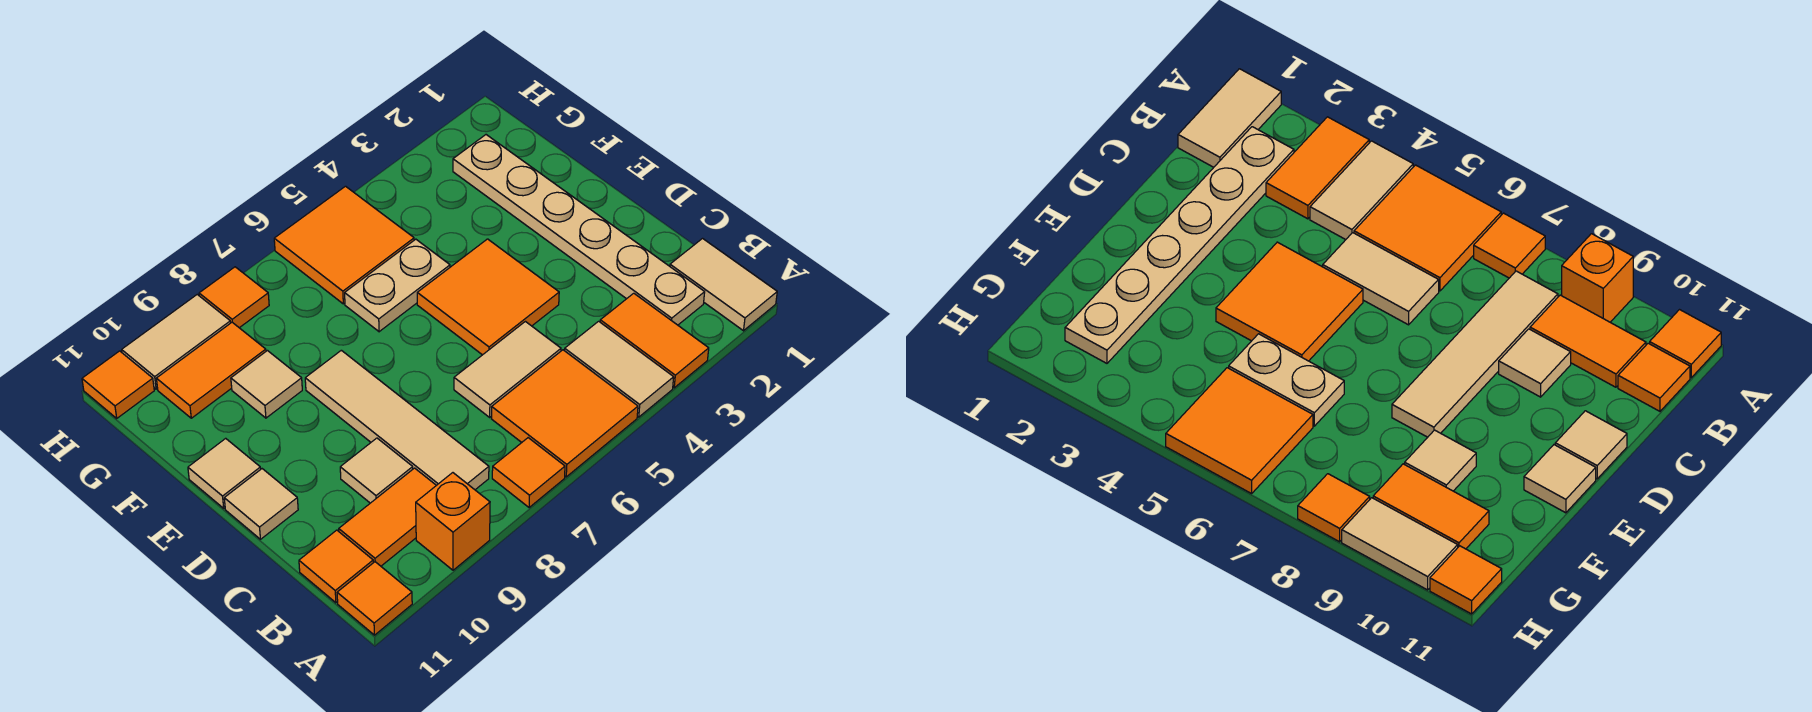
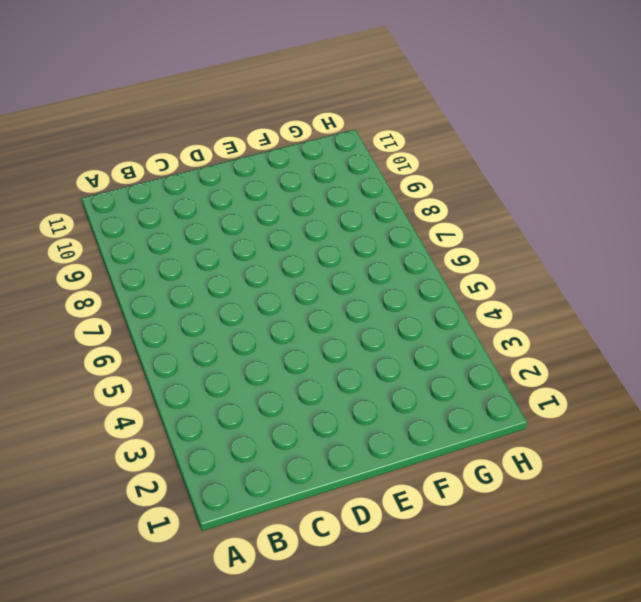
none -> tan tile A1:B1 level 1
none -> orange tile A3:B3 level 1
none -> tan tile A4:B4 level 1

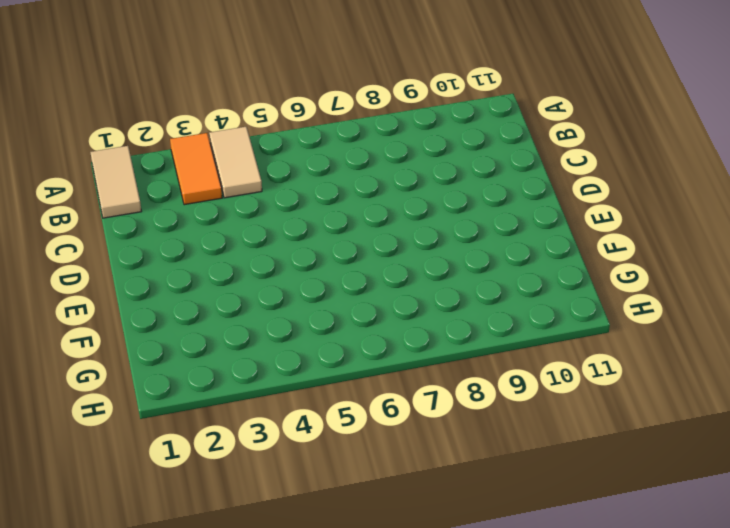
none -> orange tile A5:B6 level 1
none -> orange tile A7 level 1
none -> orange brick A9 level 1

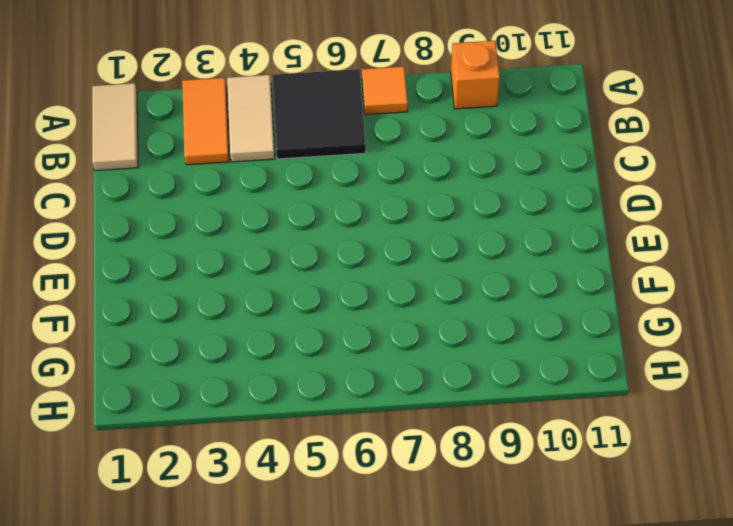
black tile A5:B6 level 1 -> orange tile A5:B6 level 1
none -> orange tile A11 level 1
none -> tan plate B2:G2 level 1
none -> tan tile B8:E8 level 1

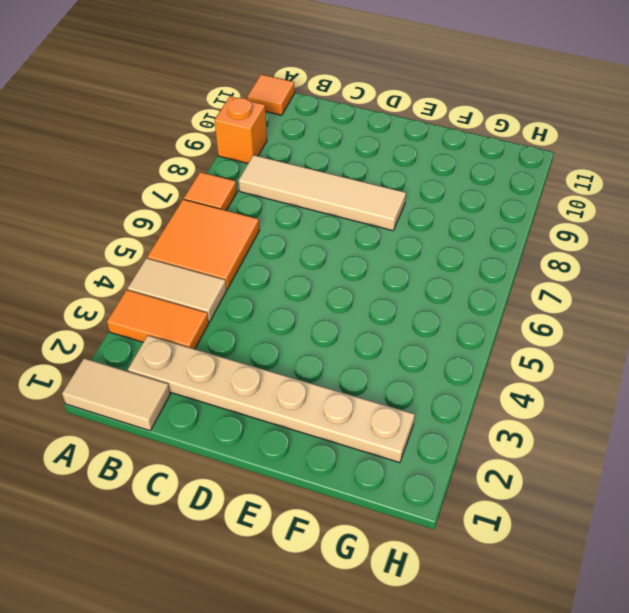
none -> orange tile B9:B10 level 1
none -> orange tile B11 level 1
none -> tan tile C5:C6 level 1

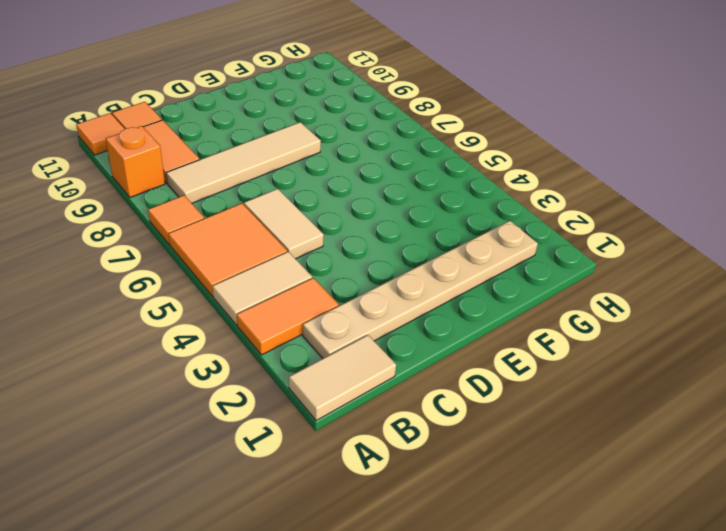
none -> tan tile C9 level 1
none -> orange tile D4:E5 level 1
none -> tan tile D11 level 1

